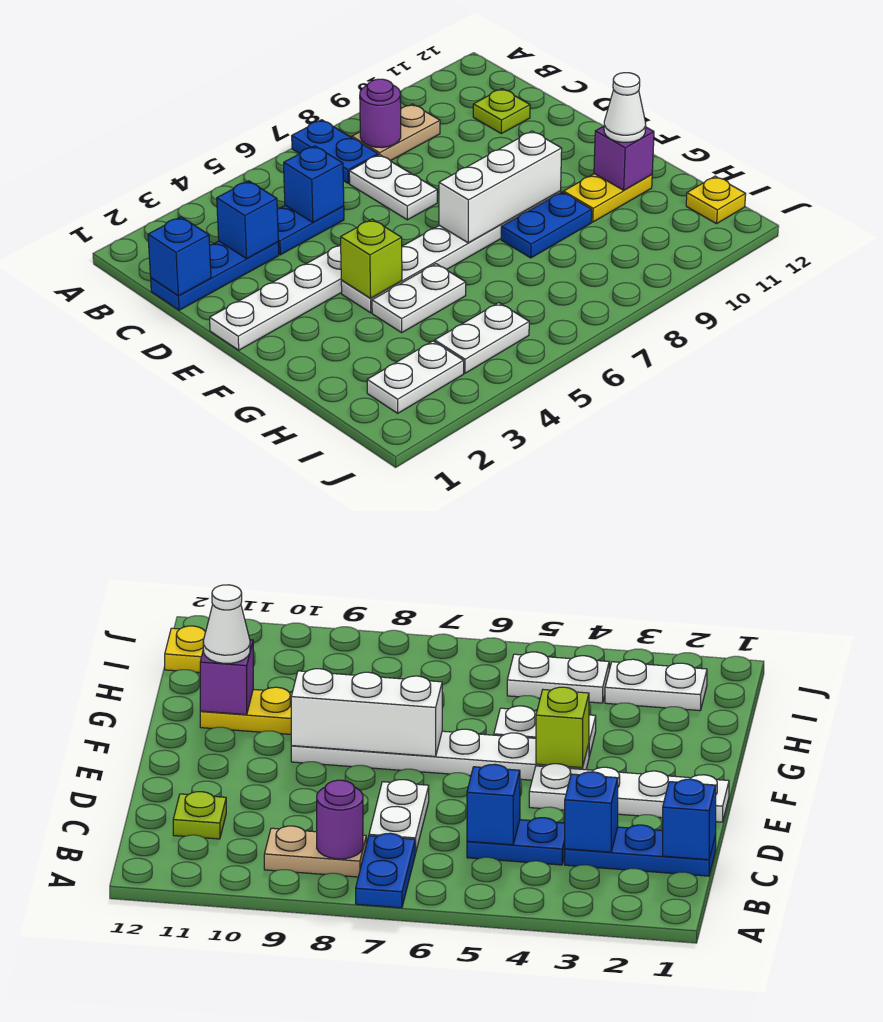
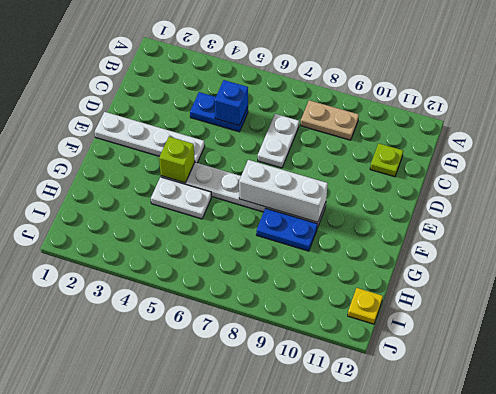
none -> blue plate A7:B7 level 1
none -> blue plate C1:C3 level 1
none -> yellow plate G10:G11 level 1

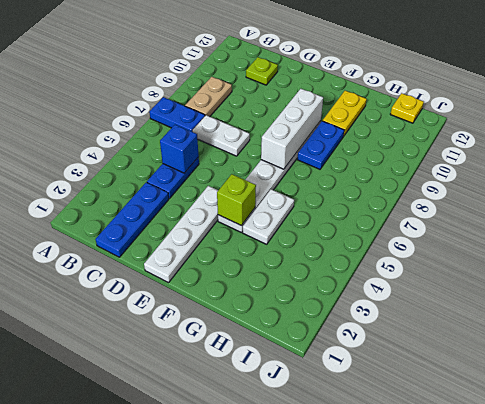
none -> white plate I2:I3 level 1
none -> white plate I4:I5 level 1
none -> purple round brick B8 level 2

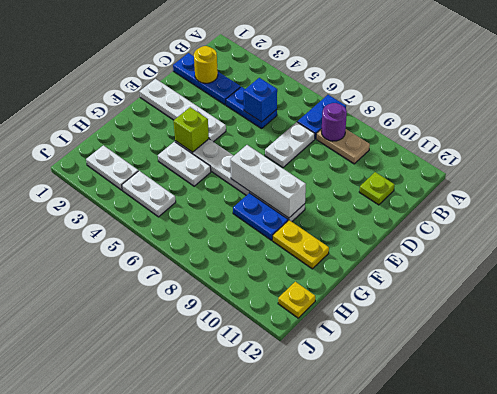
yellow round brick C2 level 2 -> none
none -> blue brick C1 level 2
none -> blue brick C3 level 2
none -> purple brick G11 level 2

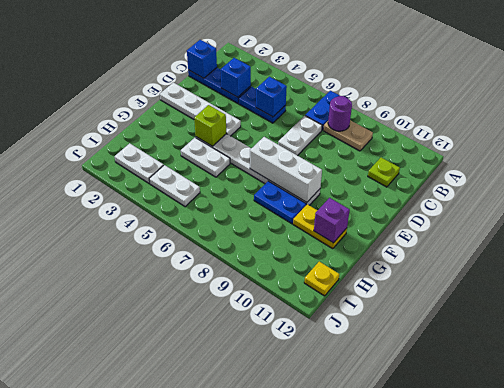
none -> white cone G11 level 3

